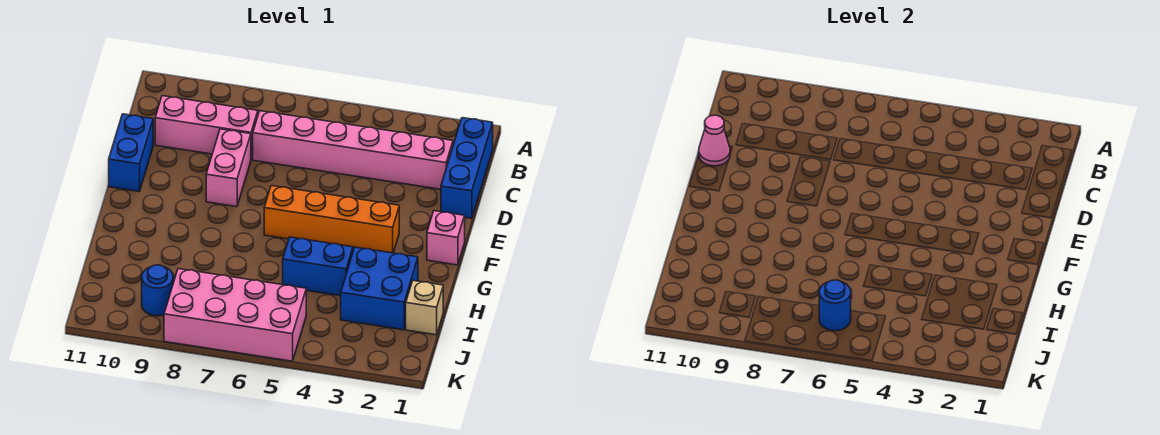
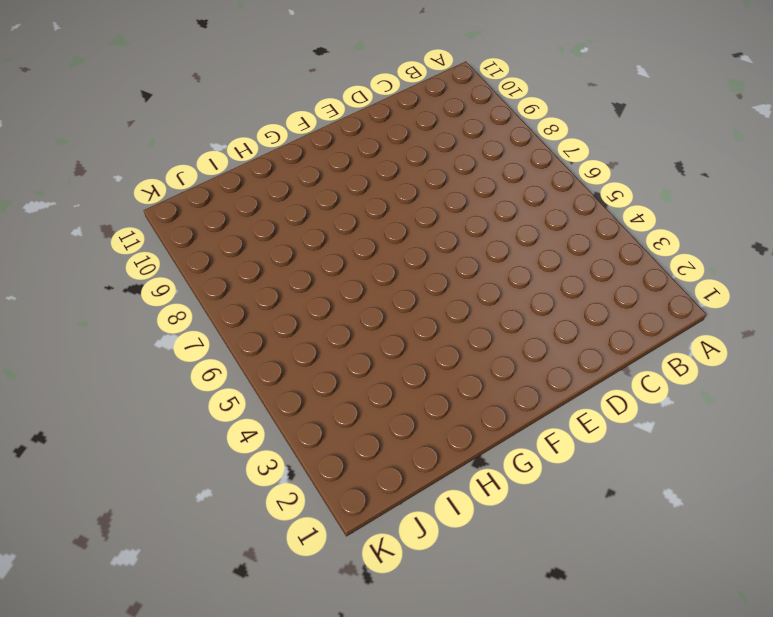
none -> blue brick B1:D1 level 1
none -> pink brick C2:C7 level 1
none -> pink brick C8:C10 level 1

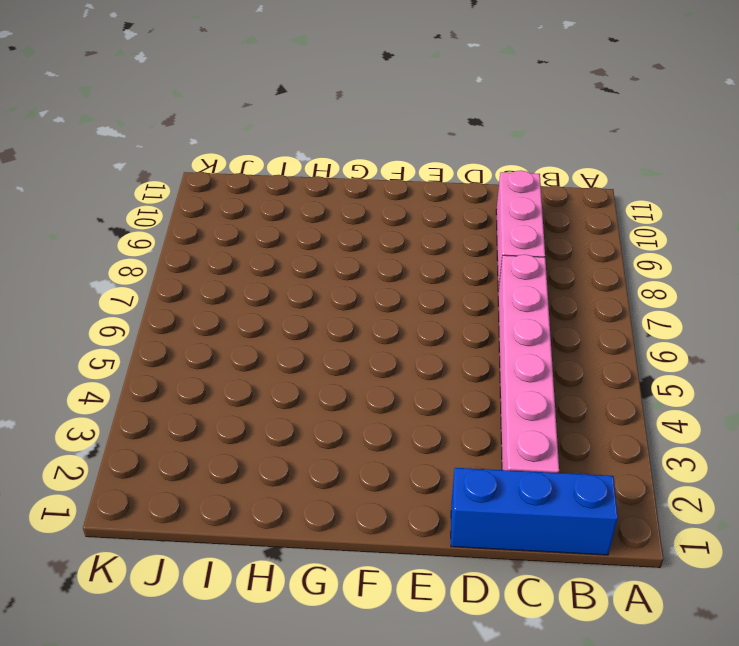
none -> pink brick D8:E8 level 1
none -> blue brick D11:E11 level 1
none -> pink brick F1 level 1

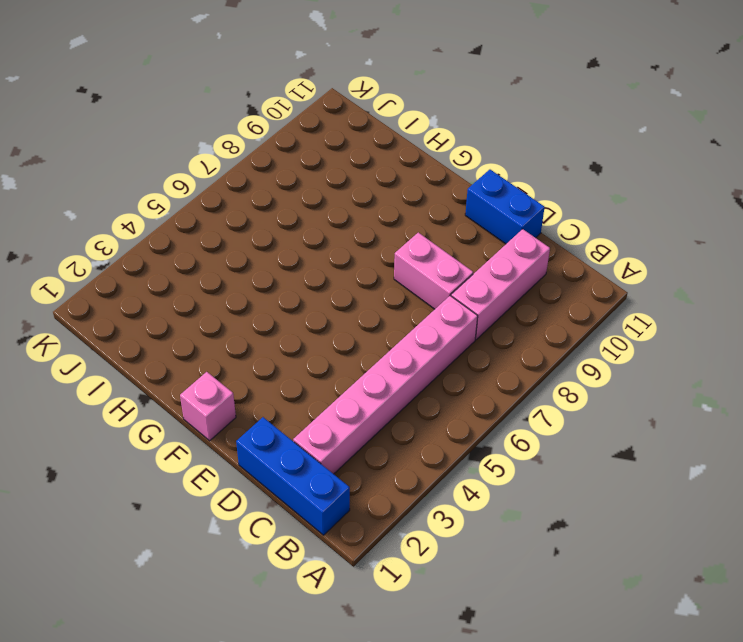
none -> orange brick F3:F6 level 1
none -> blue brick H2:I3 level 1
none -> blue brick H4:H5 level 1

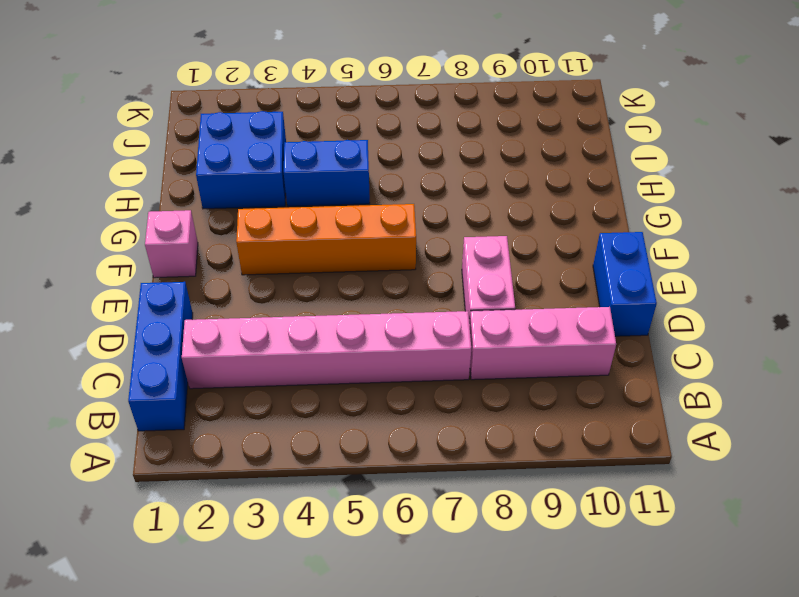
none -> tan brick I1 level 1
none -> pink brick J5:K8 level 1
none -> blue round brick J9 level 1

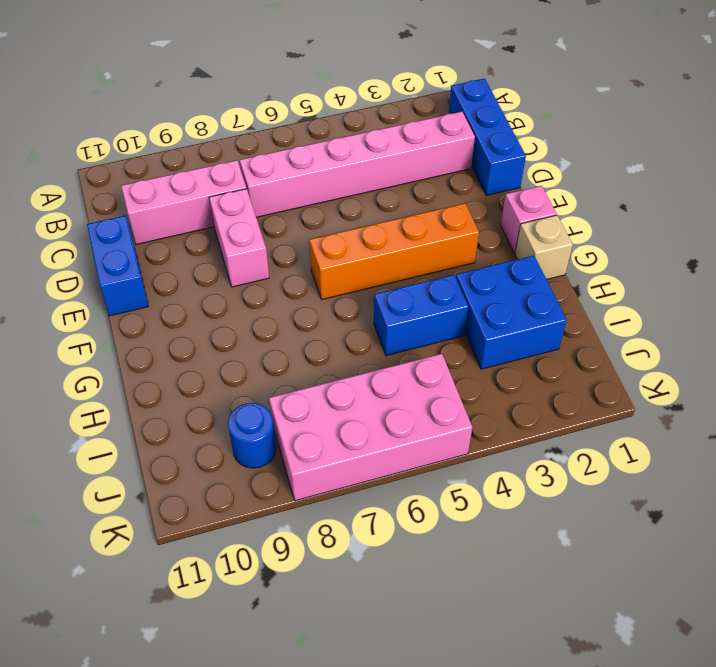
tan brick G1 level 1 -> tan brick I1 level 1
none -> pink cone D11 level 2
none -> blue round brick J6 level 2

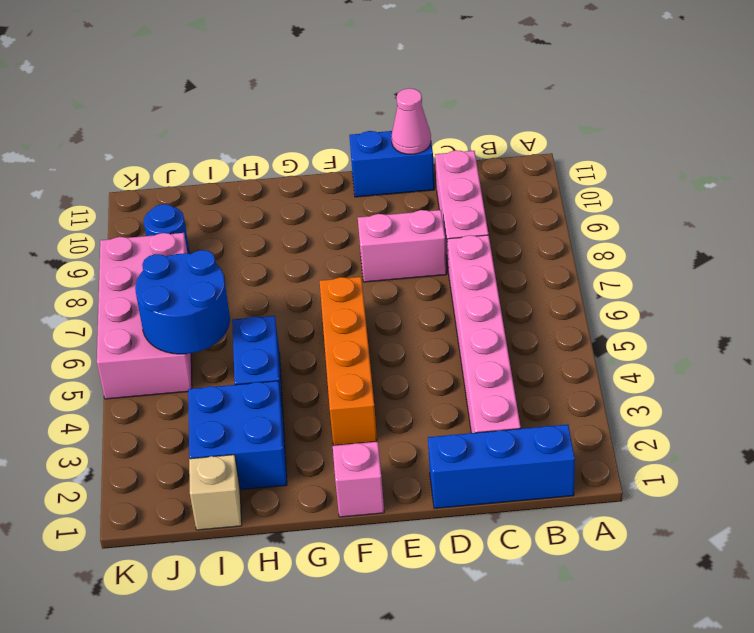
blue round brick I5:J6 level 2 -> blue round brick J6 level 2

